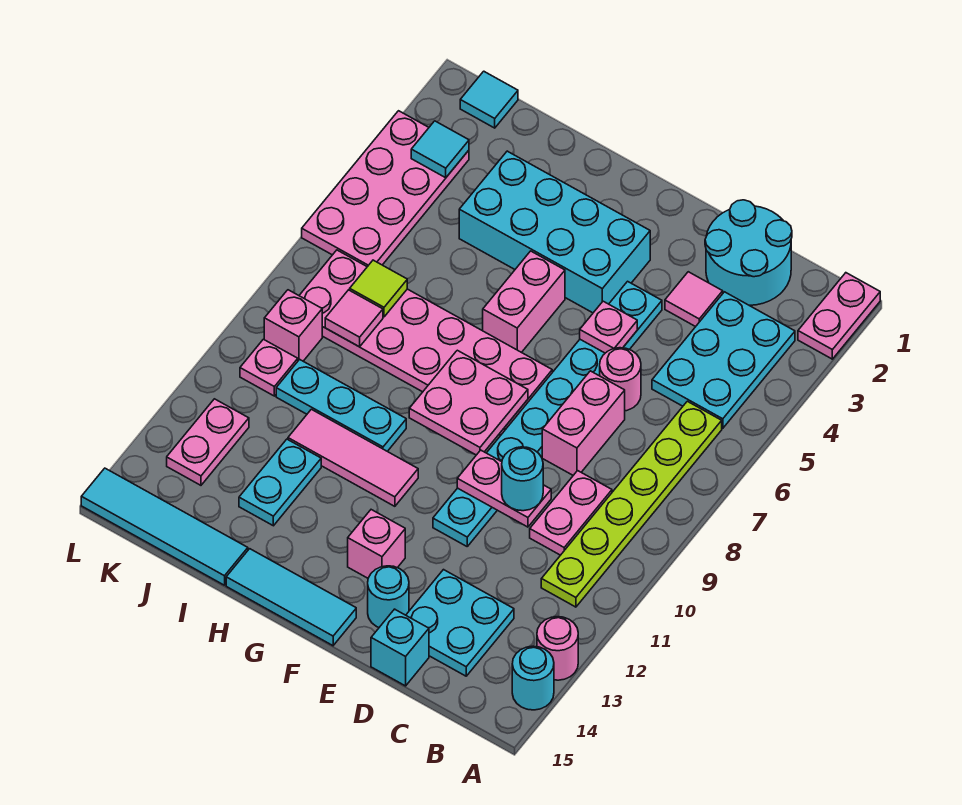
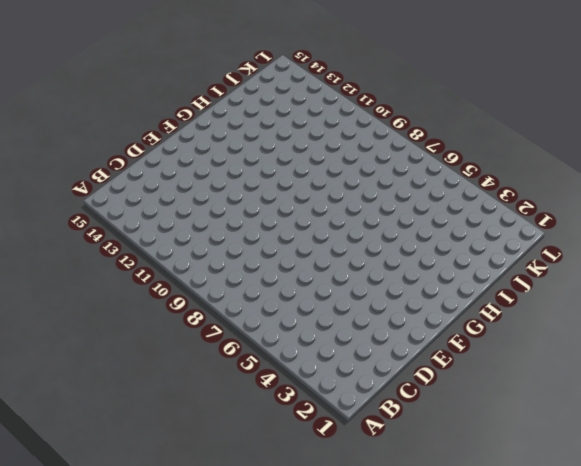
none -> pink plate A1:A2 level 1
none -> pink round brick A13 level 1
none -> cyan round brick A14 level 1
none -> cyan plate B3:C5 level 1

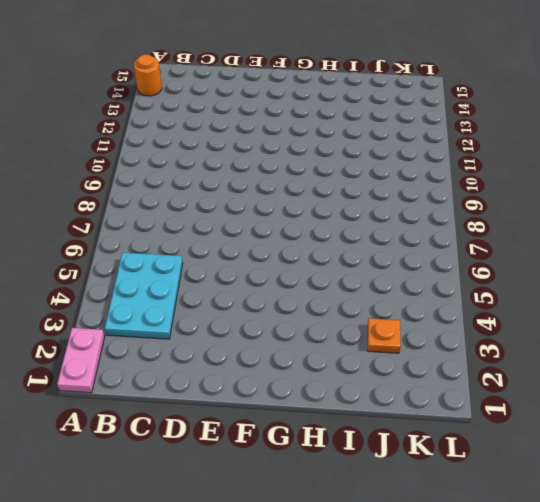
orange round brick A14 level 1 -> cyan round brick A14 level 1
orange plate J3 level 1 -> none
none -> pink round brick A13 level 1
none -> lime plate B6:B11 level 1
none -> cyan round brick C1:D2 level 1
none -> pink plate C9:C10 level 1

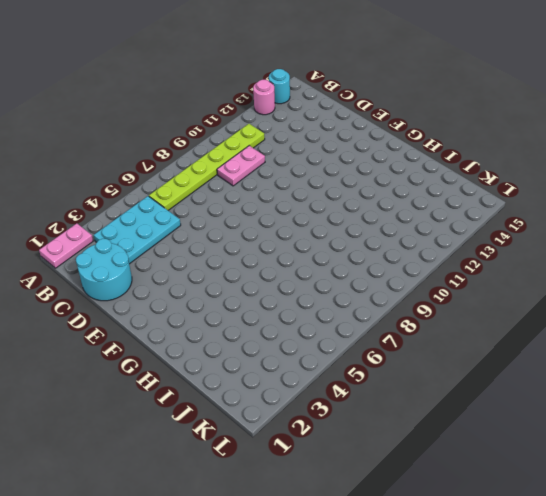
none -> cyan plate C13:D14 level 1
none -> pink tile D3 level 1
none -> pink round brick D6 level 1
none -> pink brick D7:D8 level 1

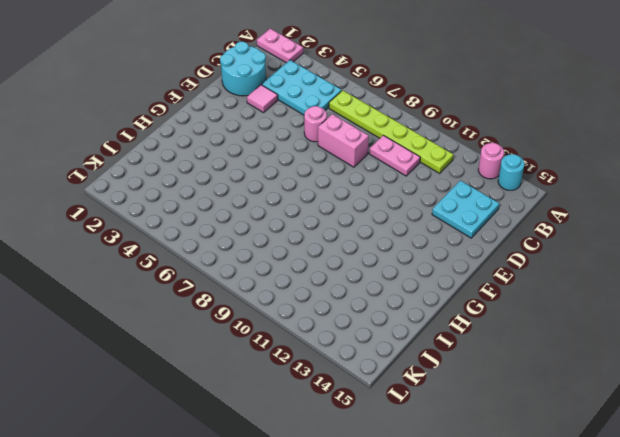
none -> cyan brick D15 level 1
none -> cyan plate E4:E11 level 1
none -> cyan round brick E14 level 1
none -> cyan brick F3:I4 level 1

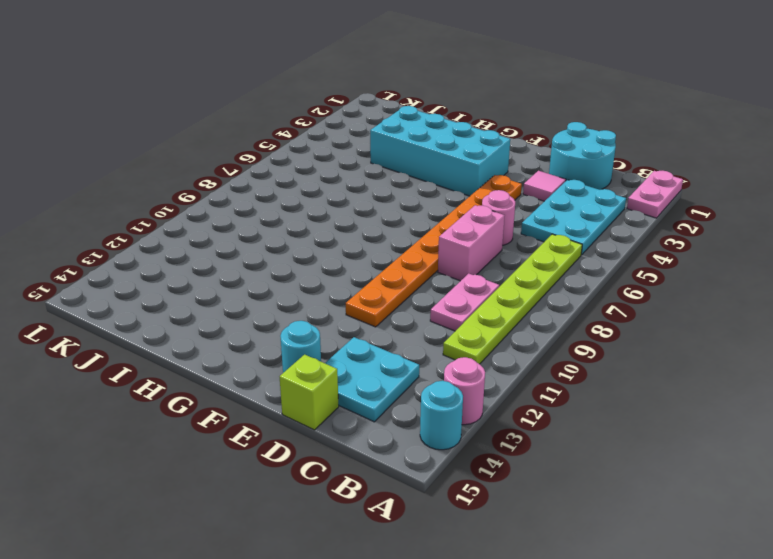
lime brick D15 level 1 -> cyan brick D15 level 1
orange plate E4:E11 level 1 -> cyan plate E4:E11 level 1
none -> pink plate F7:K8 level 1
none -> pink brick F13 level 1
none -> cyan tile F15:H15 level 1
none -> pink brick G5:G6 level 1

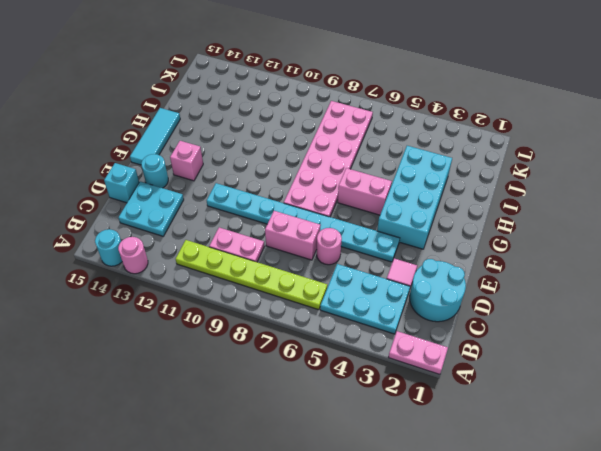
none -> pink tile G11:I11 level 1
none -> cyan plate H10:J10 level 1
none -> cyan plate I12:I13 level 1
none -> cyan tile I15:L15 level 1

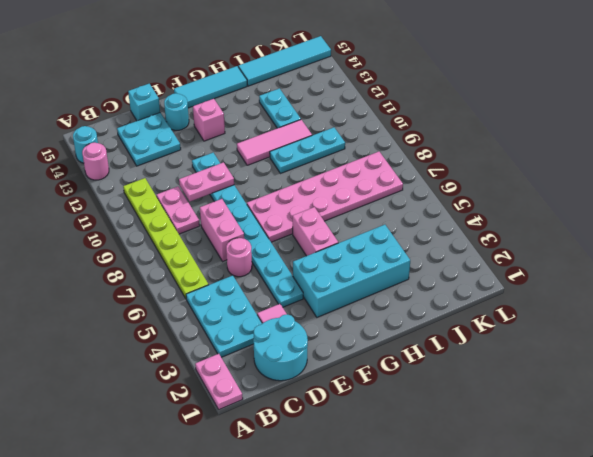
none -> cyan tile K1 level 1
none -> pink plate K3:L6 level 1
none -> pink brick K9 level 1
none -> pink plate K10 level 1

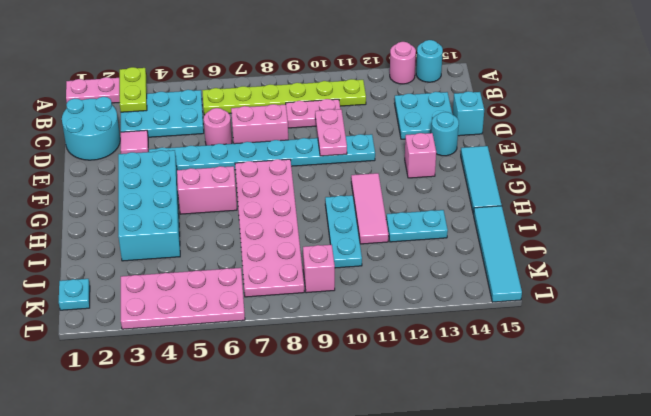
lime plate A3:B3 level 2 -> none
cyan plate K1 level 1 -> cyan tile K1 level 1
none -> pink plate K10 level 1
none -> pink plate K12:K13 level 1
none -> pink plate E5 level 2
none -> pink plate F8:G9 level 2

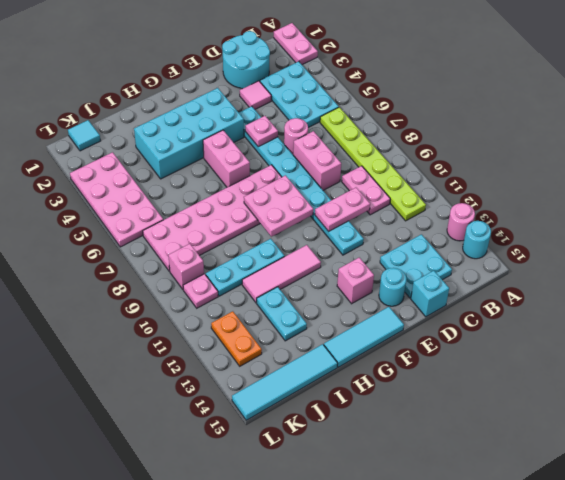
orange plate K12:K13 level 1 -> pink plate K12:K13 level 1
none -> lime tile J7 level 2
none -> pink tile J8 level 2
none -> cyan tile K3 level 2
none -> cyan round brick D10 level 3

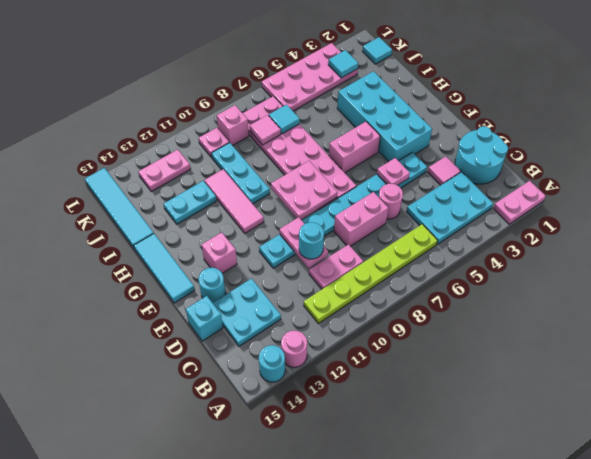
cyan tile J7 level 2 -> lime tile J7 level 2

